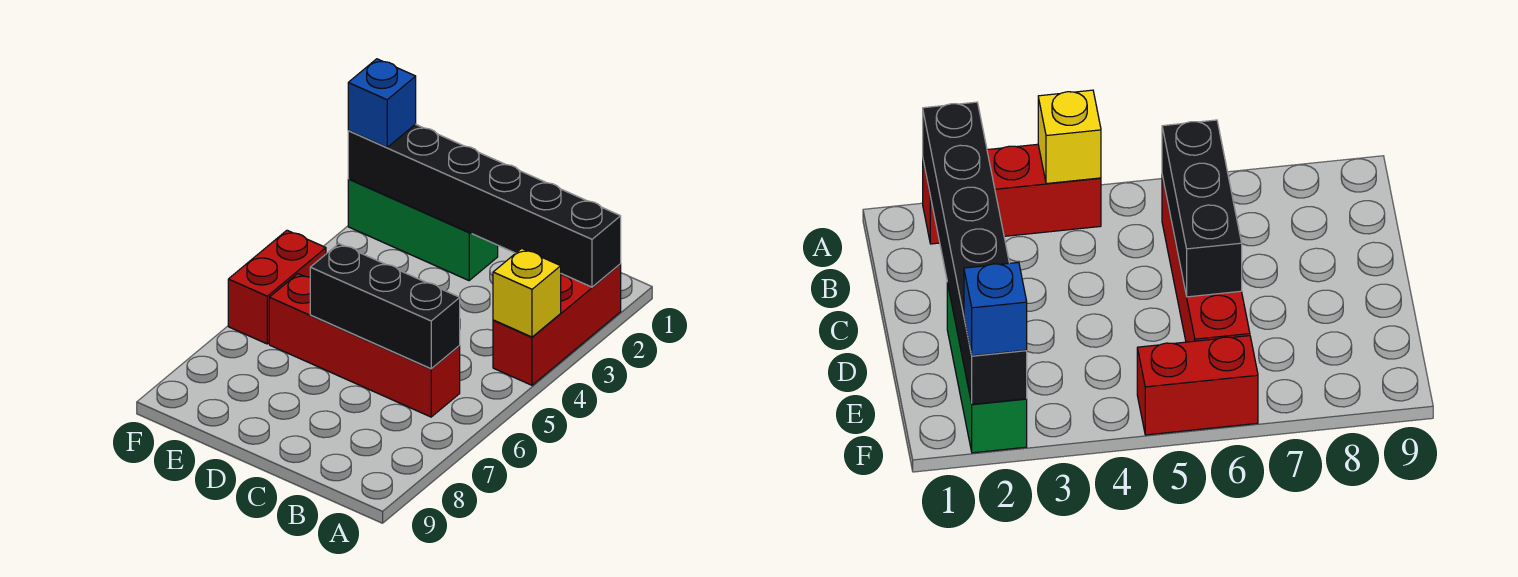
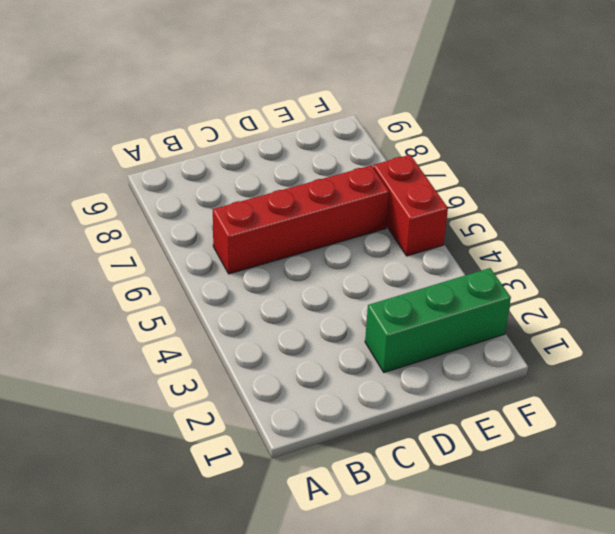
none -> red brick A2:A4 level 1
none -> black brick A2:F2 level 2

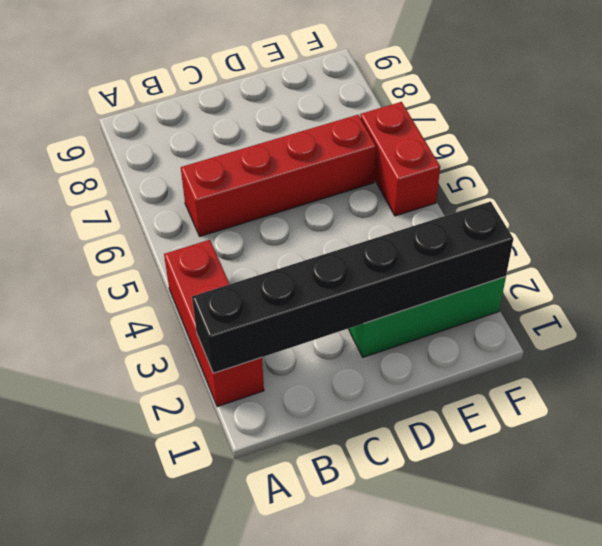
none -> yellow brick A4 level 2
none -> black brick B6:D6 level 2

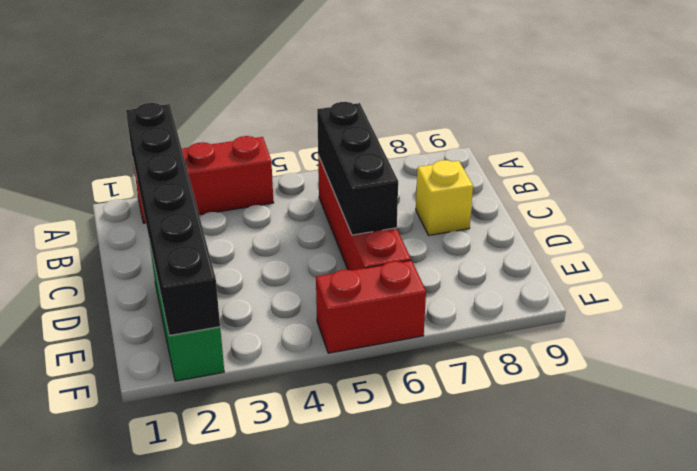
yellow brick C8 level 1 -> yellow brick A4 level 2
none -> blue brick F2 level 3

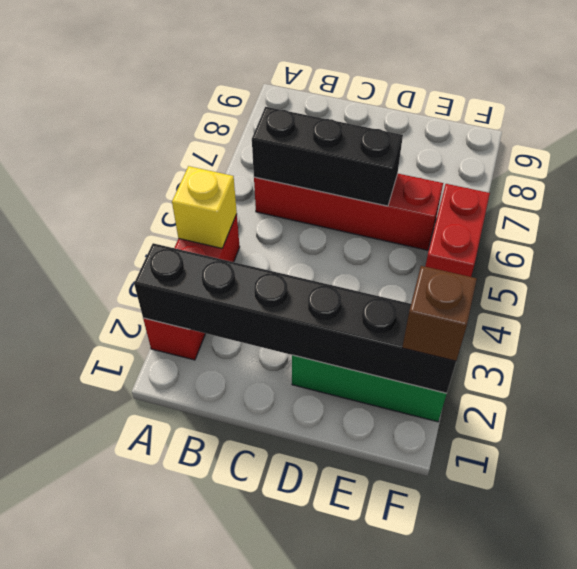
brown brick F2 level 3 -> blue brick F2 level 3

